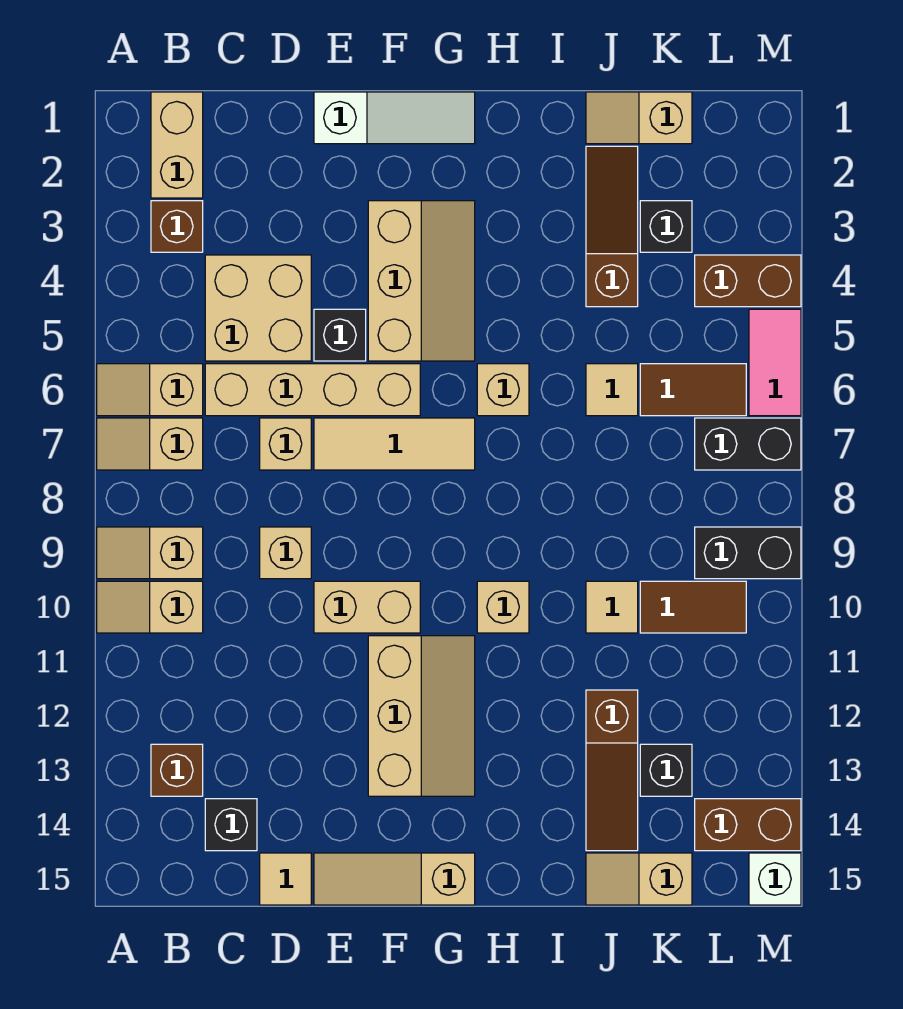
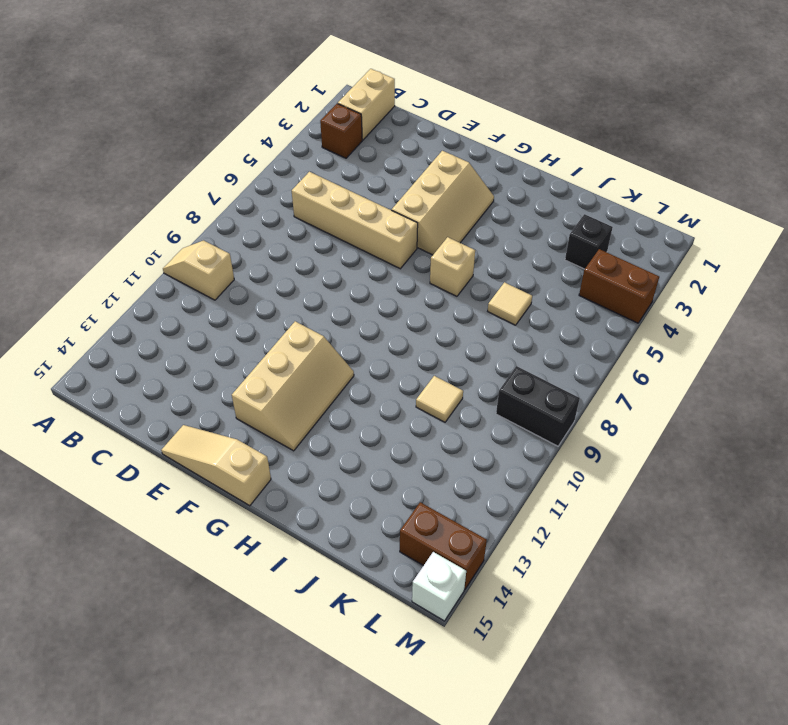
none -> tan slope A6:B6 level 1 top B
none -> tan slope A7:B7 level 1 top B
none -> tan slope A9:B9 level 1 top B
none -> brown brick B13 level 1

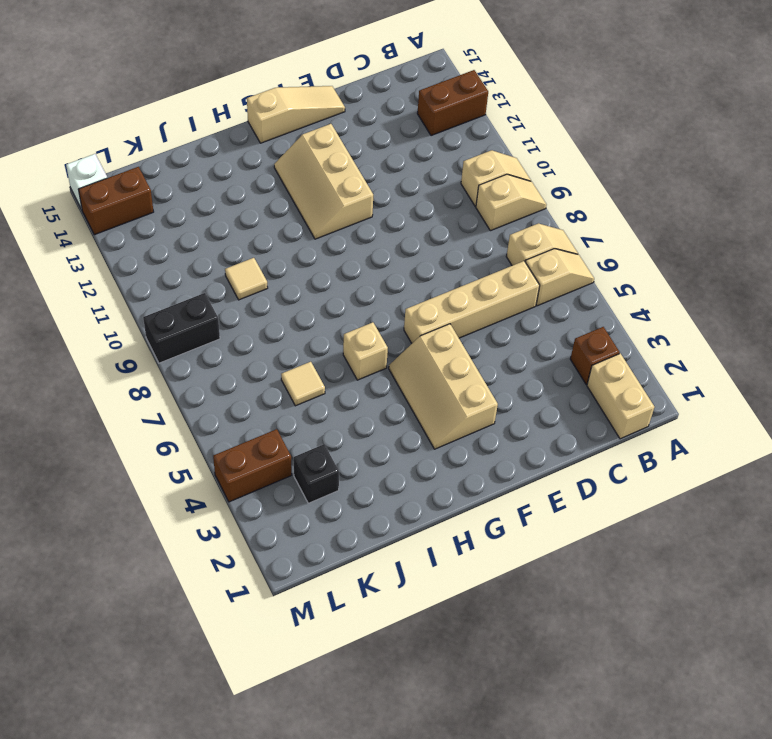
brown brick A13:B13 level 1 -> brown brick B13 level 1
none -> tan brick C4:D5 level 1
none -> black brick C14 level 1
none -> tan brick D7 level 1
none -> tan brick D9 level 1

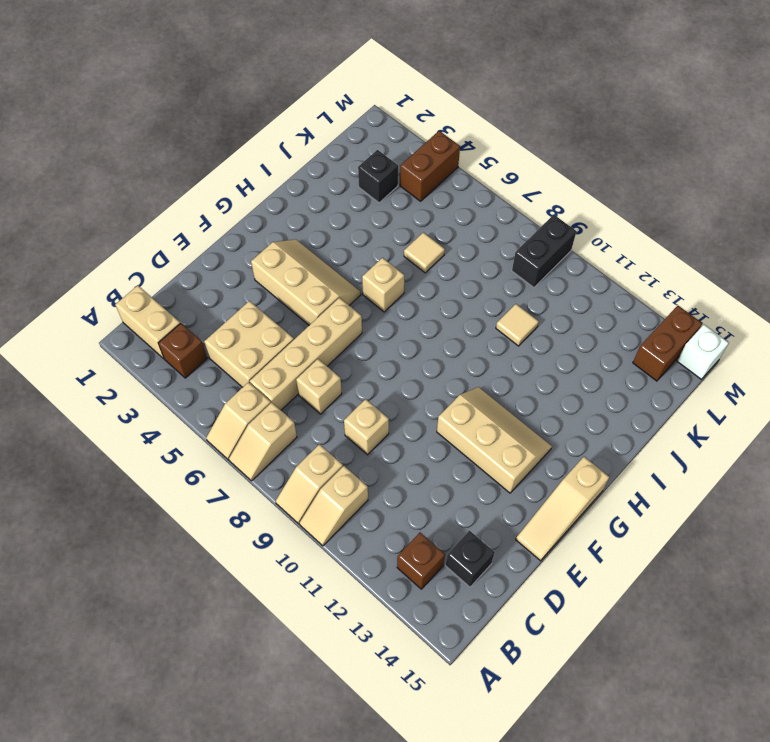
none -> tan tile D15 level 1
none -> white slope E1:G1 level 1 top E
none -> black brick E5 level 1
none -> tan tile E7:G7 level 1

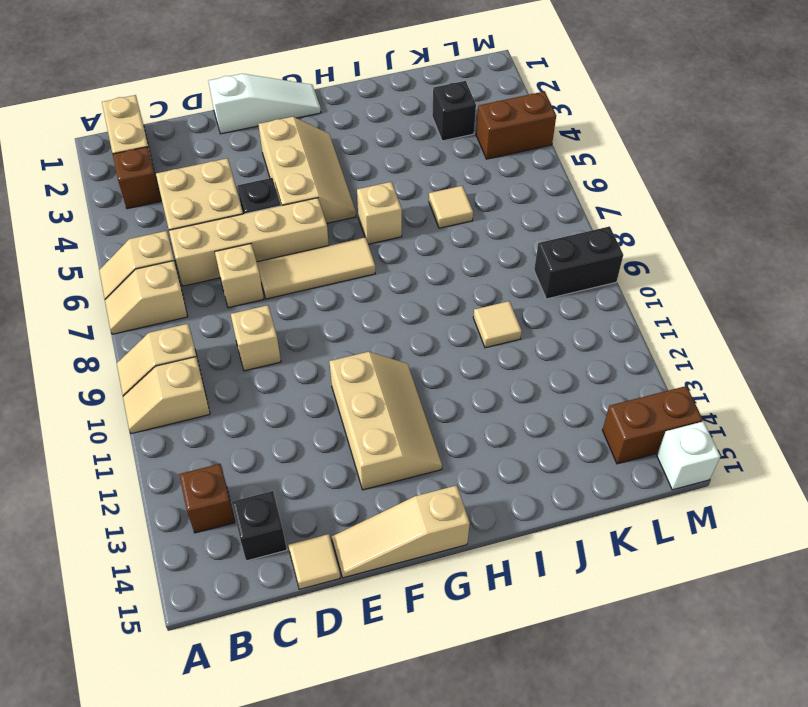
none -> tan brick E10:F10 level 1
none -> tan brick H10 level 1
none -> tan slope J1:K1 level 1 top K
none -> brown slope J2:J4 level 1 top 4

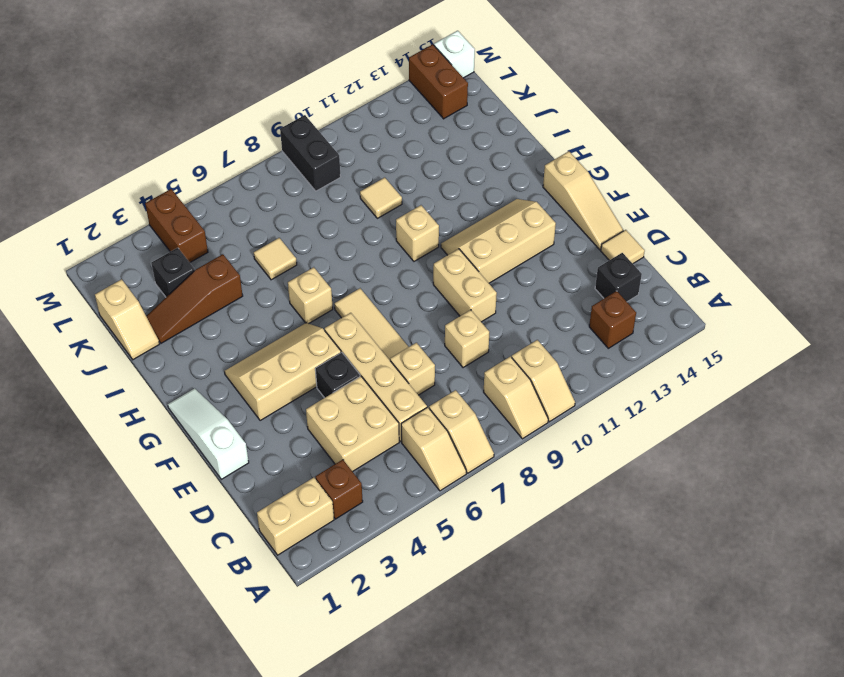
none -> brown slope J12:J14 level 1 top 12
none -> tan slope J15:K15 level 1 top K
none -> brown tile K6:L6 level 1
none -> brown tile K10:L10 level 1

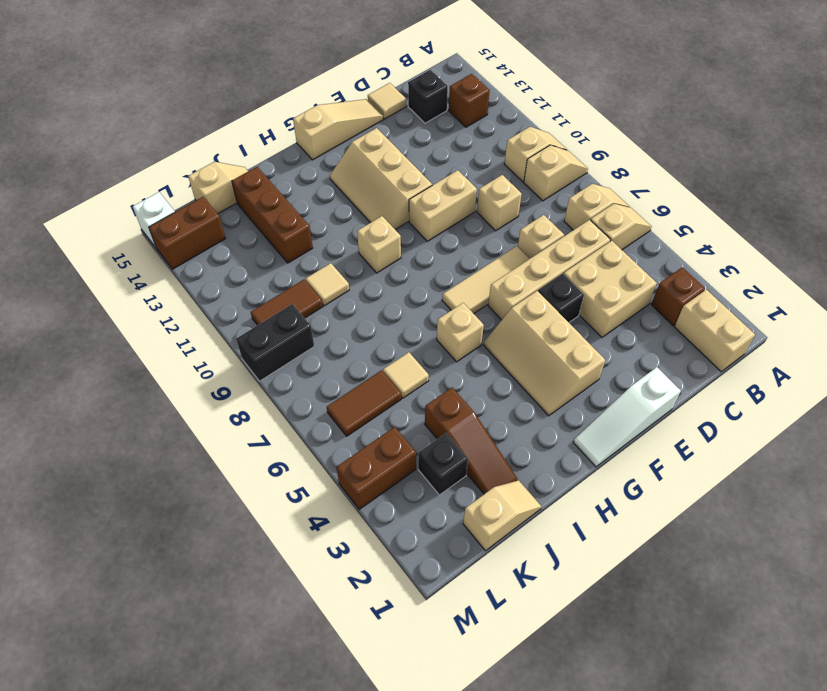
brown brick J12:J14 level 1 -> brown slope J12:J14 level 1 top 12
none -> black brick K13 level 1
none -> black brick L7:M7 level 1
none -> pink tile M5:M6 level 1

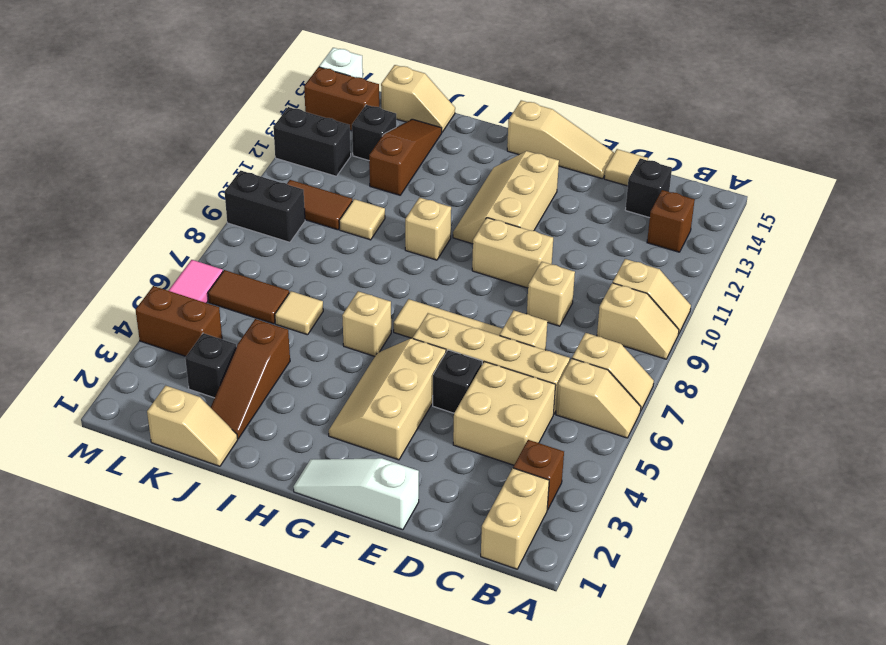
black brick L12:M12 level 1 -> black brick L7:M7 level 1

